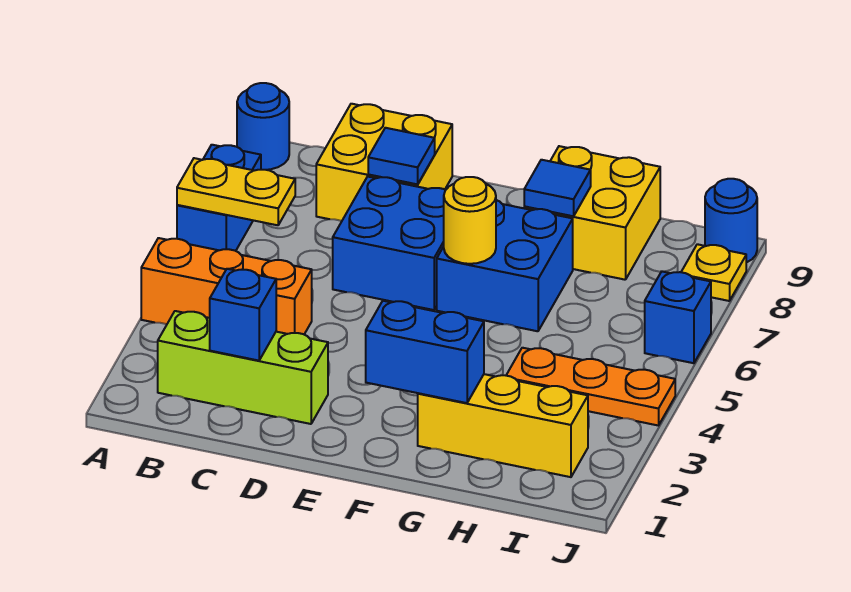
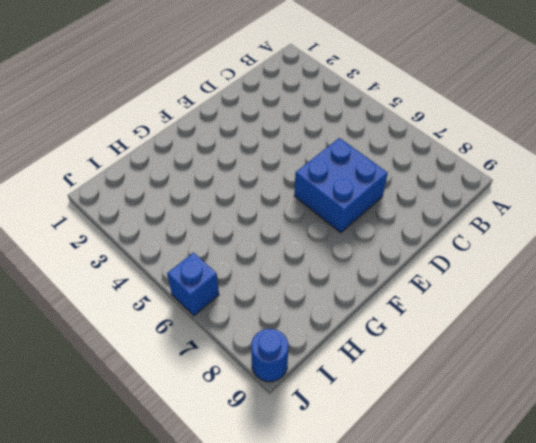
none -> orange brick A4:C4 level 1
none -> blue brick A6:A7 level 1
none -> blue round brick A9 level 1

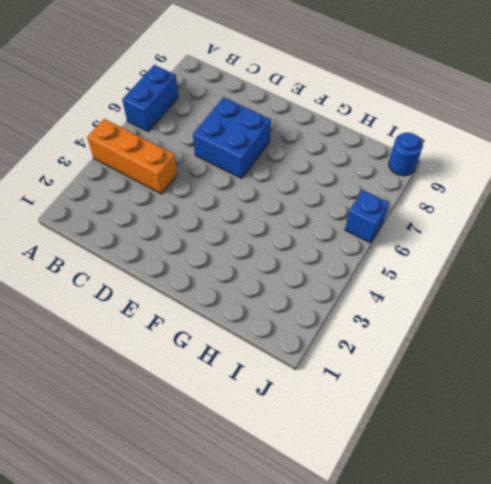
none -> blue round brick A9 level 1
none -> lime brick B2:D2 level 1
none -> yellow brick C8:D9 level 1

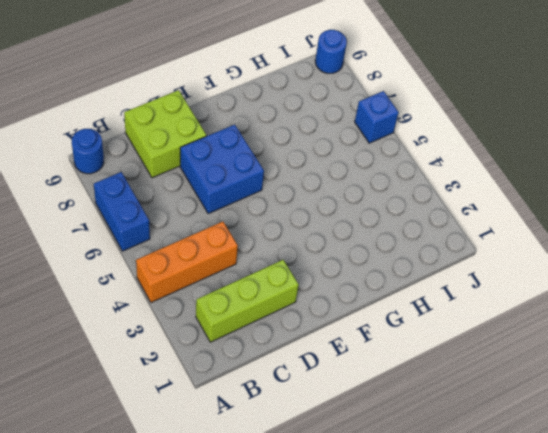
lime brick C8:D9 level 1 -> yellow brick C8:D9 level 1
none -> blue brick F6:G7 level 1
none -> yellow brick G2:I2 level 1
none -> yellow brick G8:H9 level 1

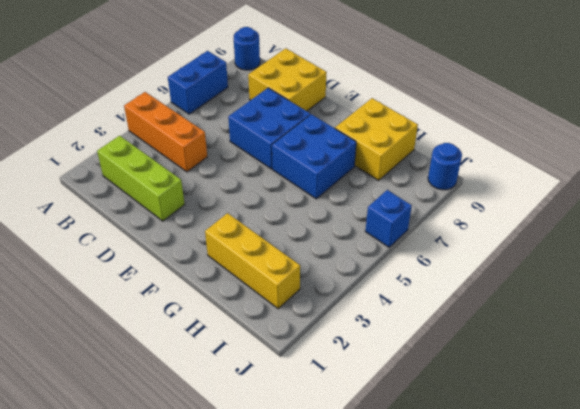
none -> orange plate H4:J4 level 1
none -> yellow plate J8 level 1
none -> yellow plate A6:B6 level 2

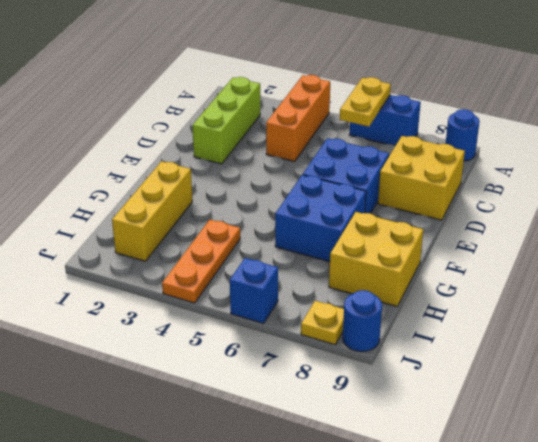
none -> blue brick C2 level 2
none -> blue tile D8 level 2
none -> blue brick F2:G2 level 2

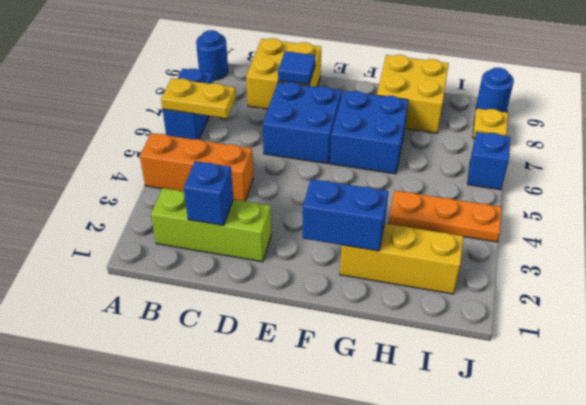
none -> yellow round brick F6 level 2
none -> blue tile G8 level 2

